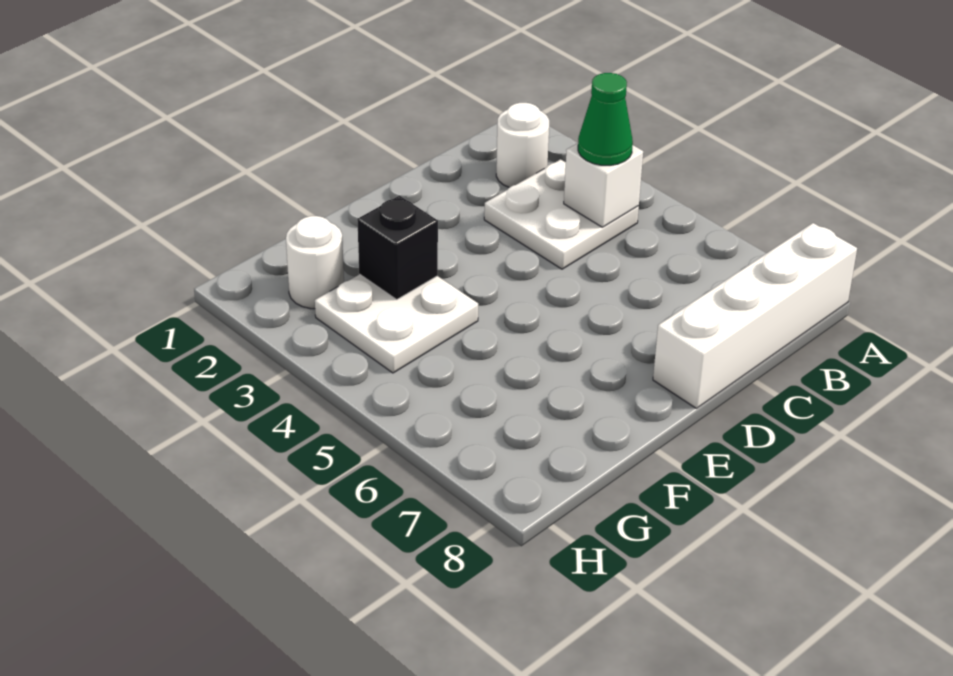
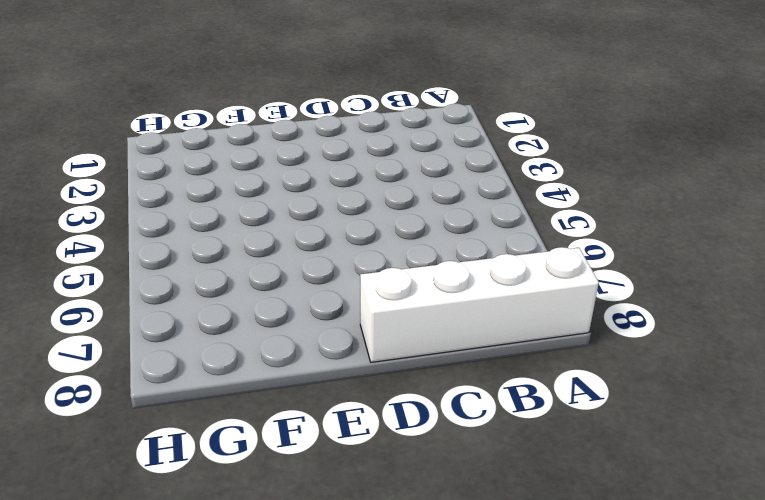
none -> white round brick B2 level 1
none -> white plate B3:C4 level 1

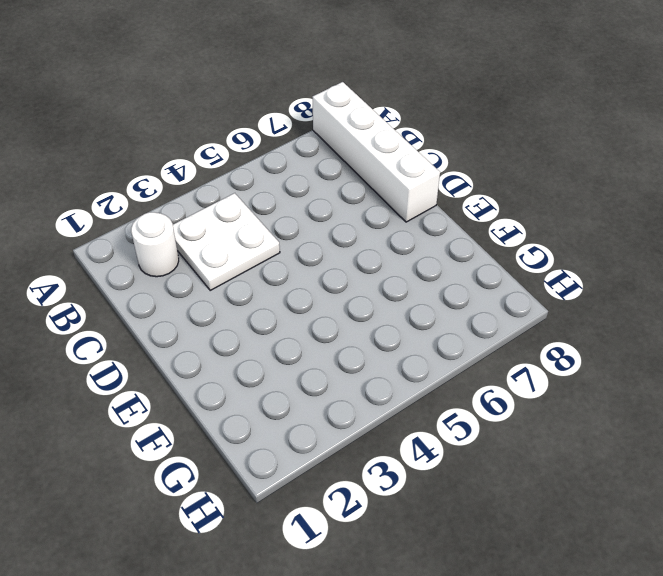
none -> white plate F3:G4 level 1
none -> white round brick G2 level 1

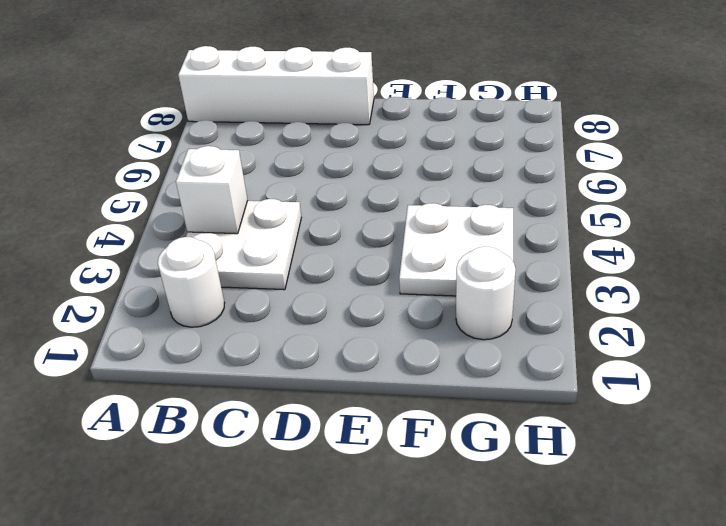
none -> black brick F3 level 2
none -> green cone B4 level 3

